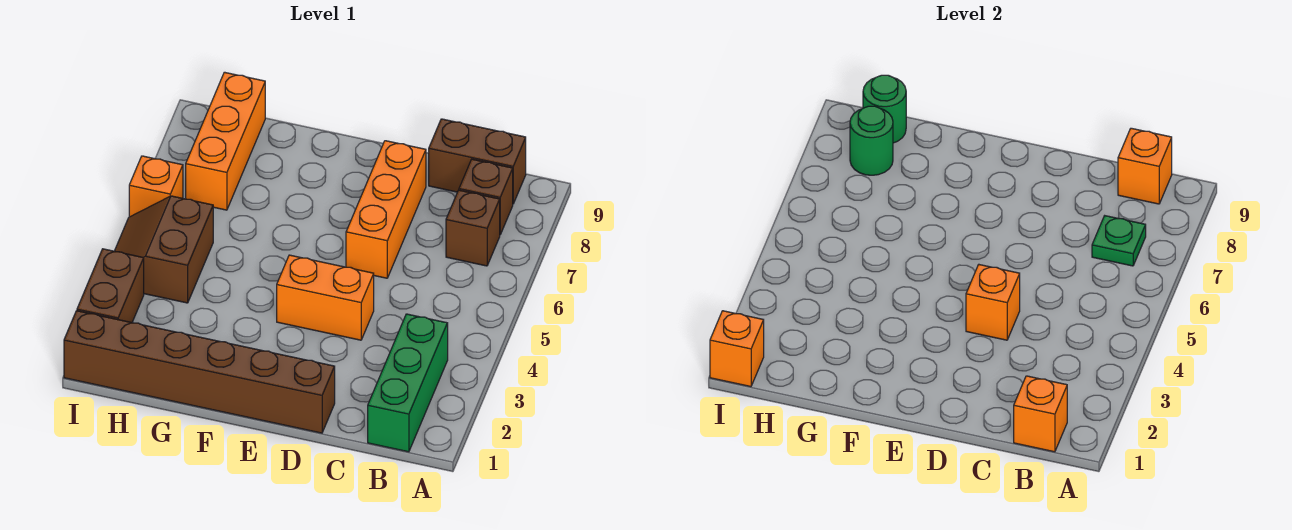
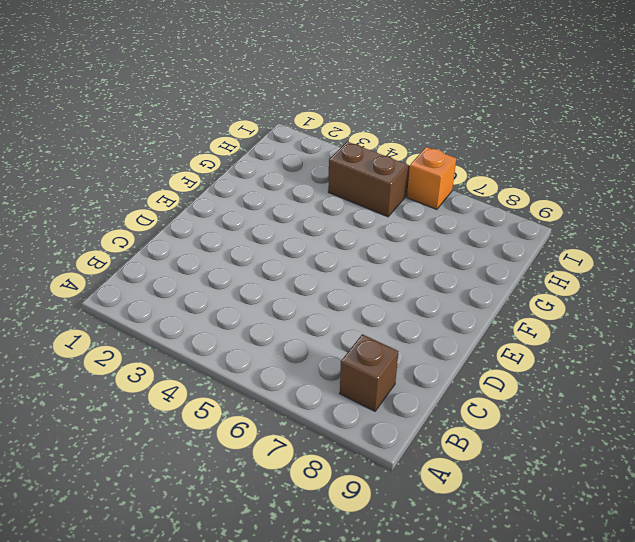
none -> green brick B1:B3 level 1
none -> brown brick B7 level 1
none -> brown brick B9:C9 level 1

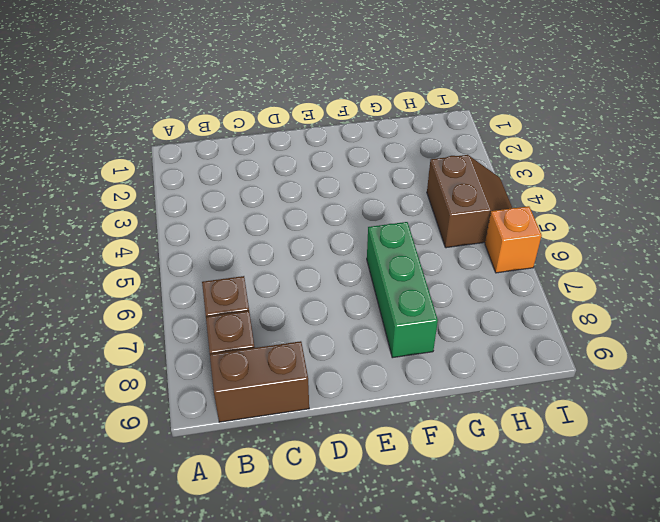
green brick F6:F8 level 1 -> green brick B1:B3 level 1
none -> brown brick D1:I1 level 1
none -> orange brick D4:E4 level 1
none -> orange brick D6:D8 level 1

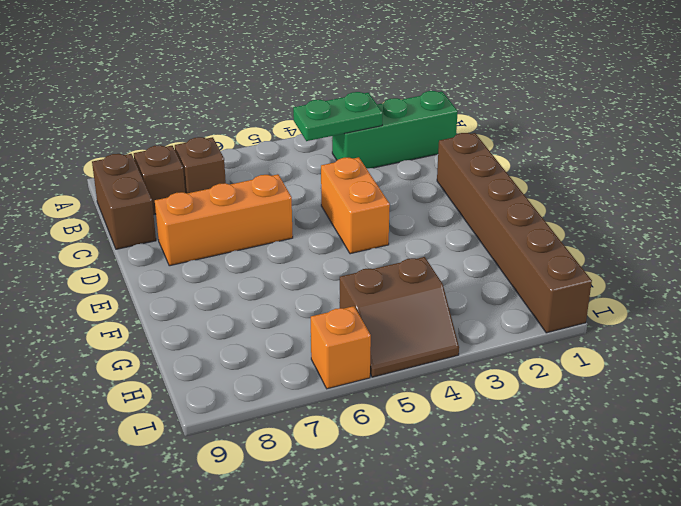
green plate B3:B4 level 2 -> none
none -> orange brick H7:H9 level 1
none -> brown brick I2:I3 level 1
none -> orange brick B1 level 2

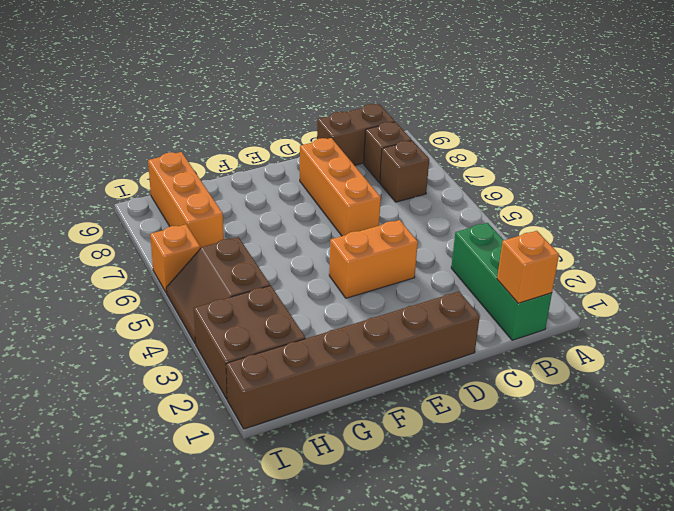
brown brick H2:I3 level 1 -> brown brick I2:I3 level 1
none -> green plate B7 level 2
none -> orange brick B9 level 2
none -> orange brick D4 level 2

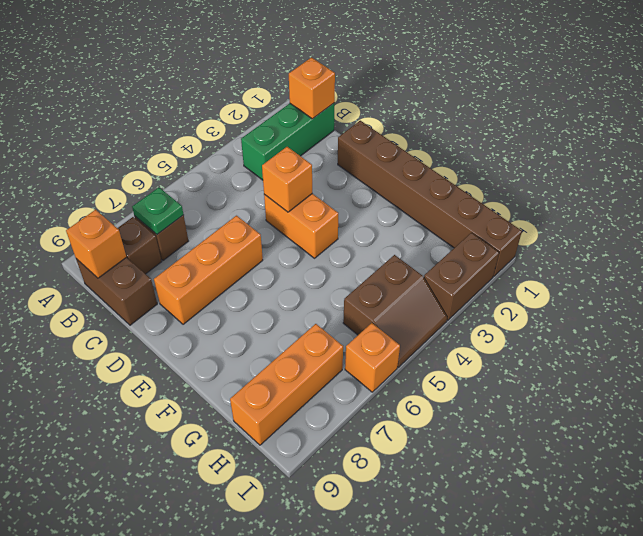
none -> green round brick H8 level 2
none -> green round brick H9 level 2
none -> orange brick I1 level 2

